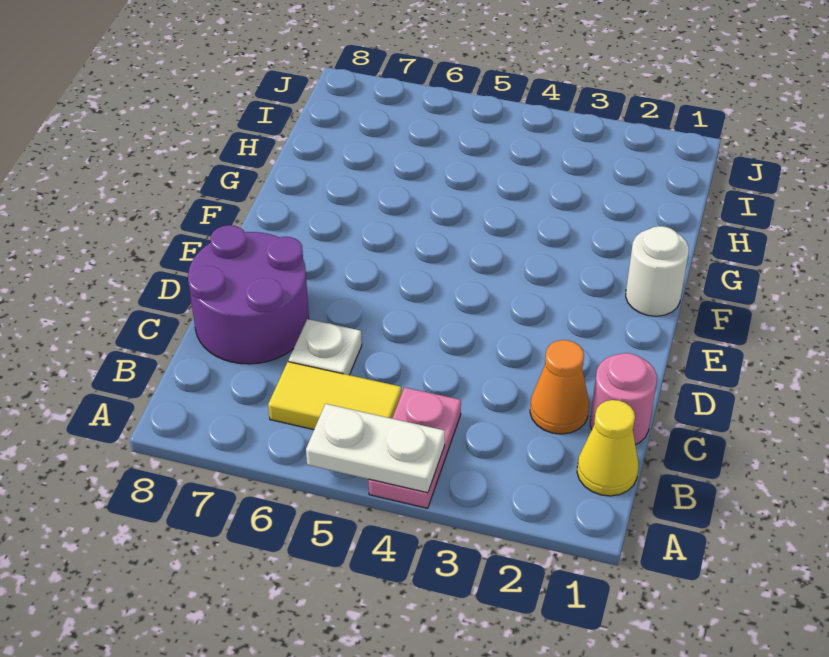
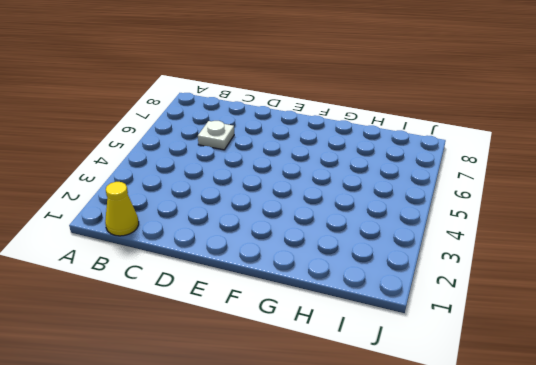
none -> pink plate A4:B4 level 1
none -> yellow tile B5:B6 level 1

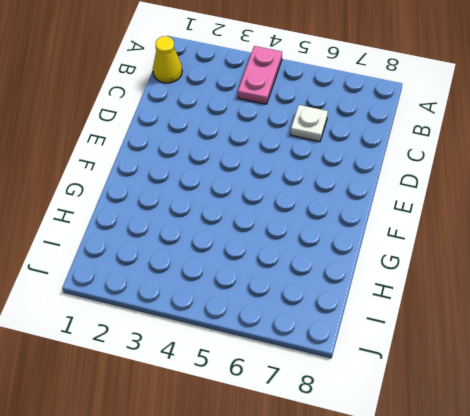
none -> yellow tile B5:B6 level 1
none -> pink round brick C1 level 1

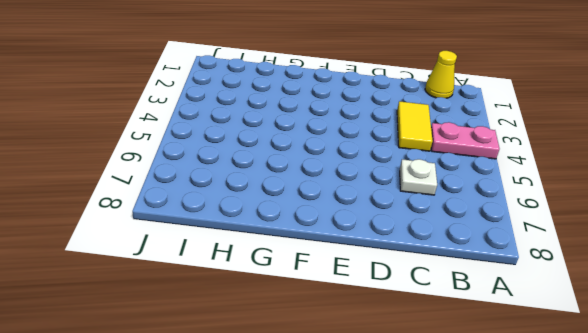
yellow tile C3:C4 level 1 -> yellow tile B5:B6 level 1
none -> pink round brick C1 level 1
none -> orange cone C2 level 1

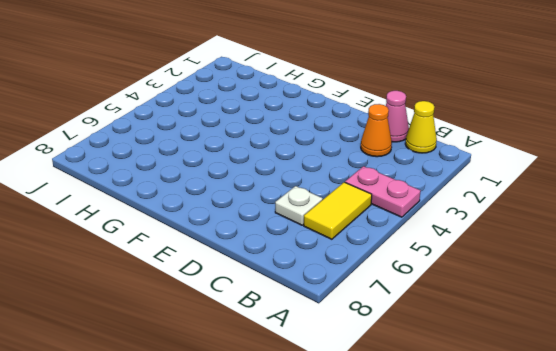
pink cone C1 level 1 -> pink round brick C1 level 1
none -> purple round brick C7:D8 level 1
none -> white round brick F1 level 1

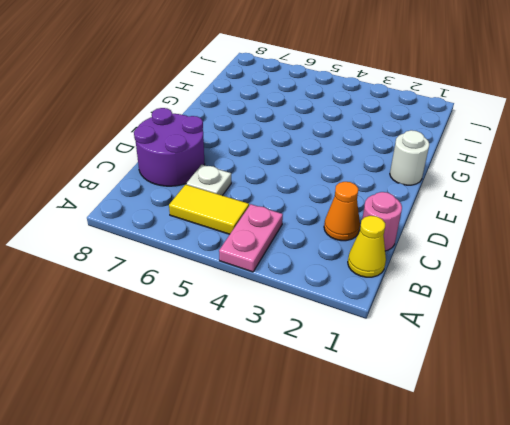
none -> white plate A4:A5 level 2

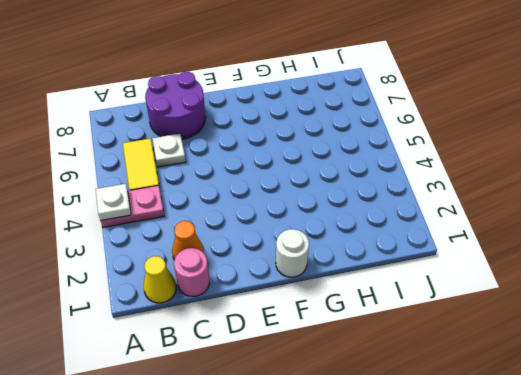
white plate A4 level 2 -> white plate A4:A5 level 2

